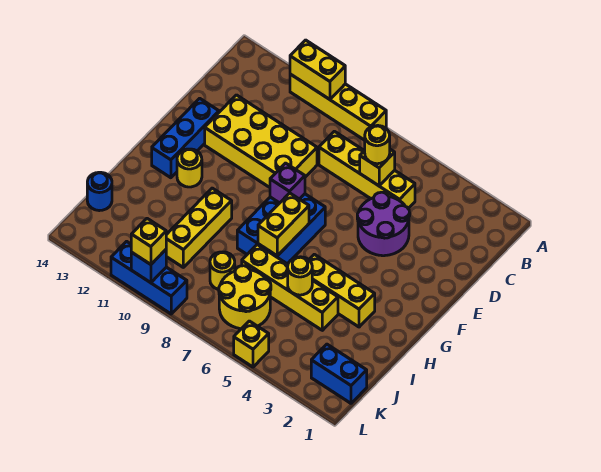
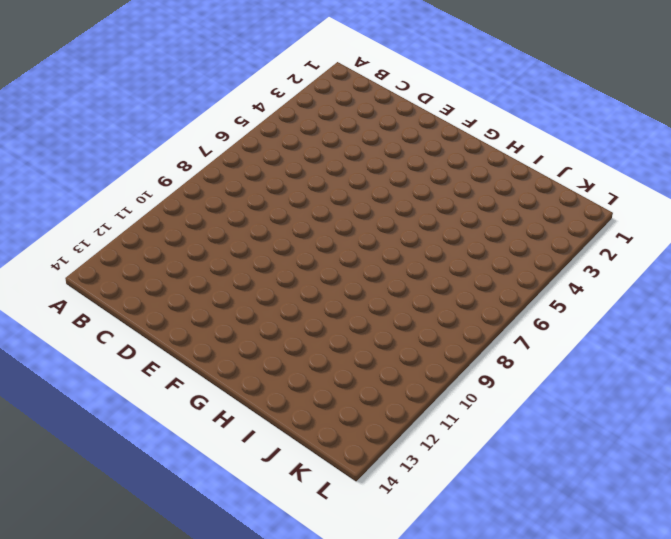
none -> yellow brick A8:A11 level 1
none -> yellow brick C5:C8 level 1
none -> purple round brick D4:E5 level 1

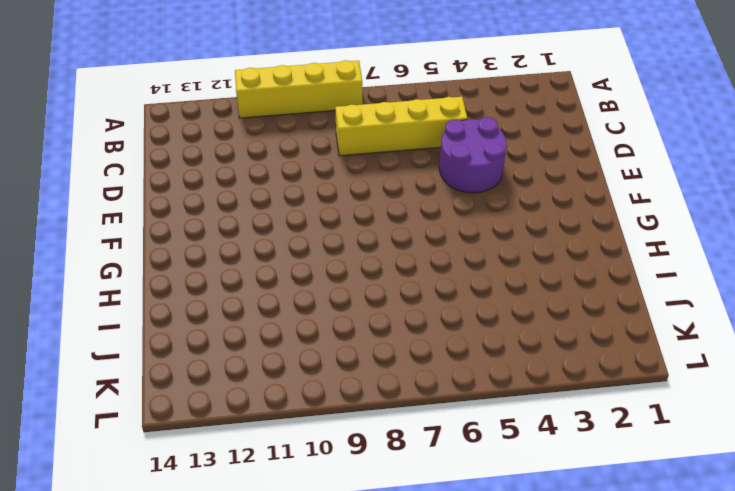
none -> yellow brick D9:E12 level 1
none -> blue brick E13:G13 level 1
none -> blue brick F7:H8 level 1

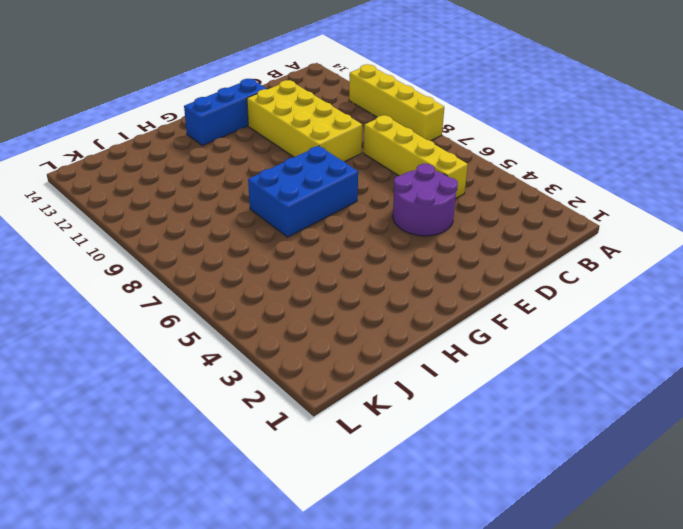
none -> yellow round brick G12 level 1
none -> yellow brick H3:H5 level 1
none -> yellow brick H10:J10 level 1

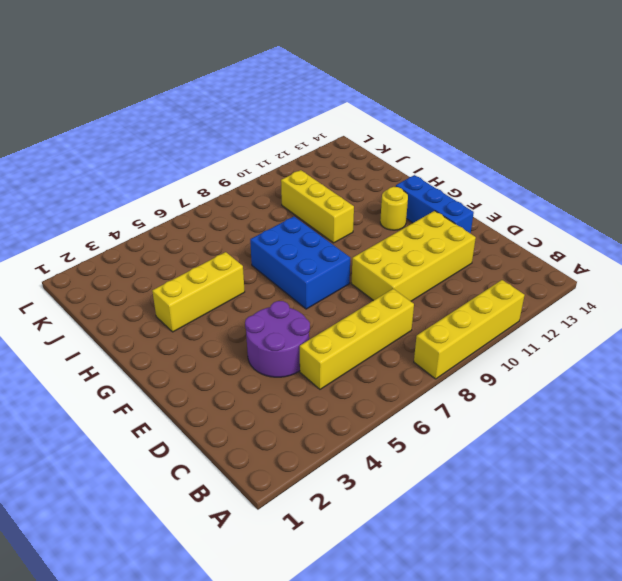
none -> yellow brick I4:I7 level 1
none -> yellow round brick J6:K7 level 1
none -> yellow round brick J8 level 1

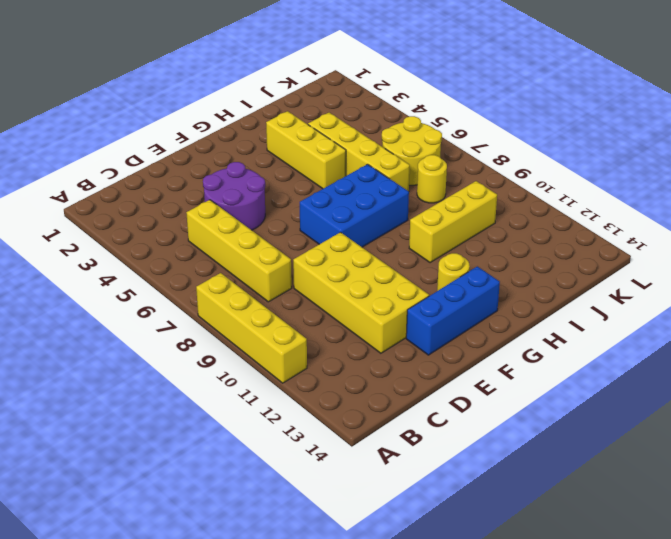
none -> blue round brick J14 level 1
none -> blue brick K1:K2 level 1
none -> yellow brick L5 level 1

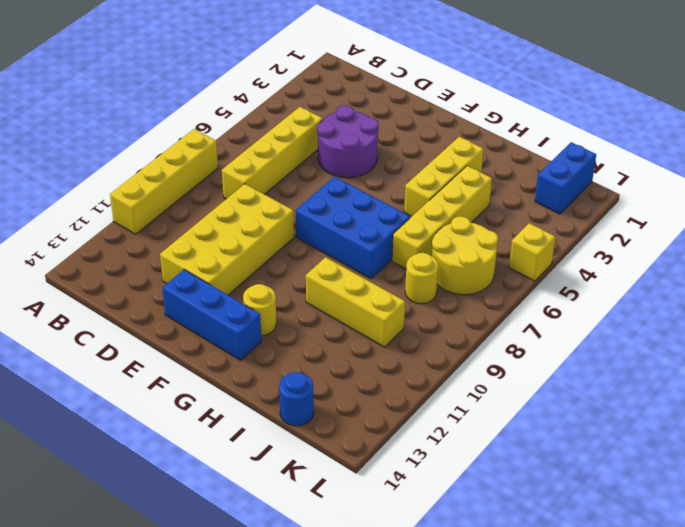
none -> blue brick L9:L11 level 1
none -> yellow brick A10:A11 level 2
none -> yellow brick C6 level 2

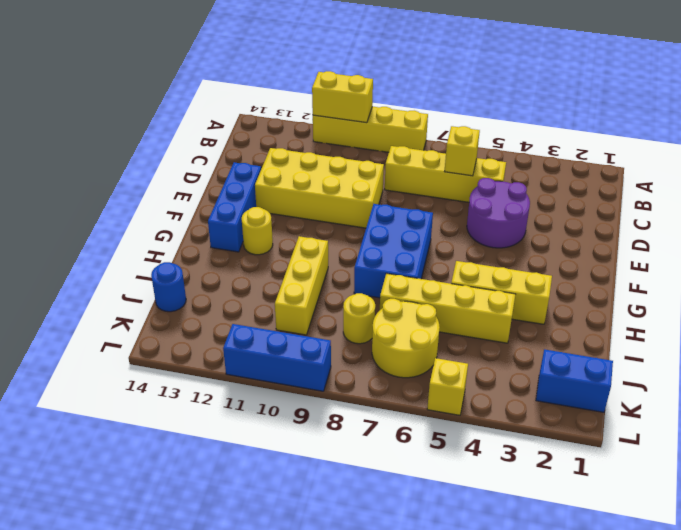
none -> purple brick F8 level 2
none -> yellow brick G7:H7 level 2
none -> yellow round brick I5 level 2

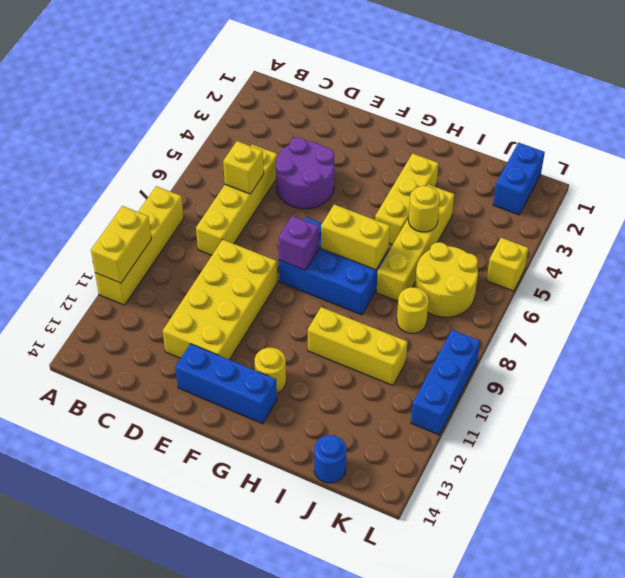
none -> blue brick L10 level 2
none -> yellow round brick C6 level 3
none -> yellow brick L10 level 3

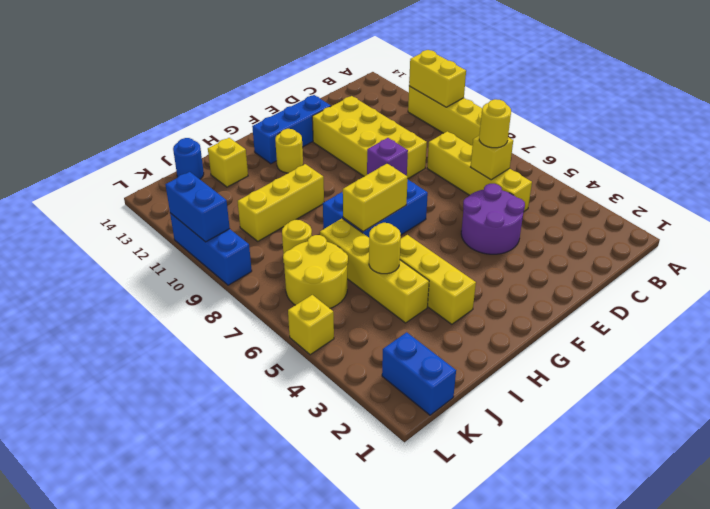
yellow brick I13 level 1 -> yellow brick L10 level 3
blue brick L10:L11 level 2 -> blue brick L10 level 2

